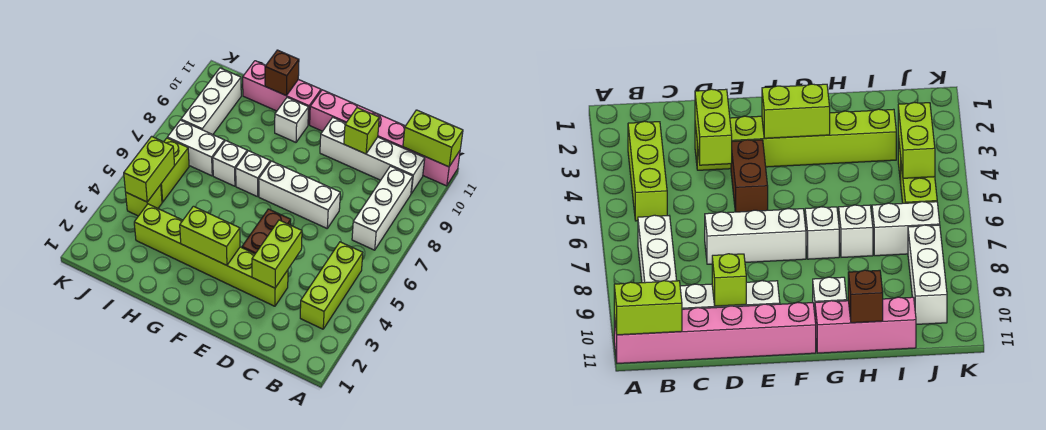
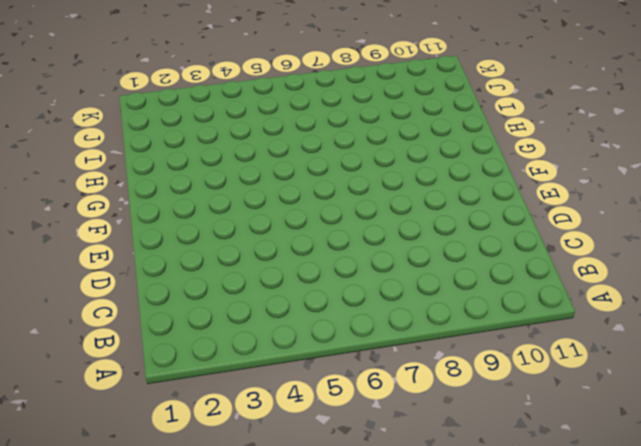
none -> pink brick A11:F11 level 1
none -> lime brick B3:B5 level 1
none -> white brick B7:B9 level 1

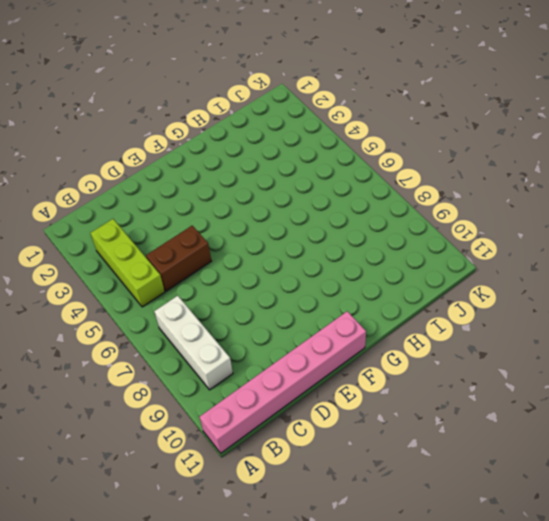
brown brick C5:D5 level 1 -> brown brick E4:E5 level 1
none -> white brick B10:E10 level 1
none -> lime brick D3:I3 level 1
none -> white brick D7:F7 level 1

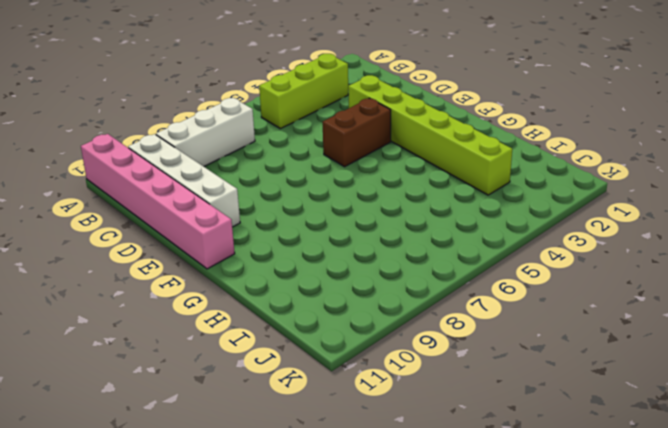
none -> white brick D7:F7 level 1
none -> white brick G7 level 1
none -> white brick G10 level 1

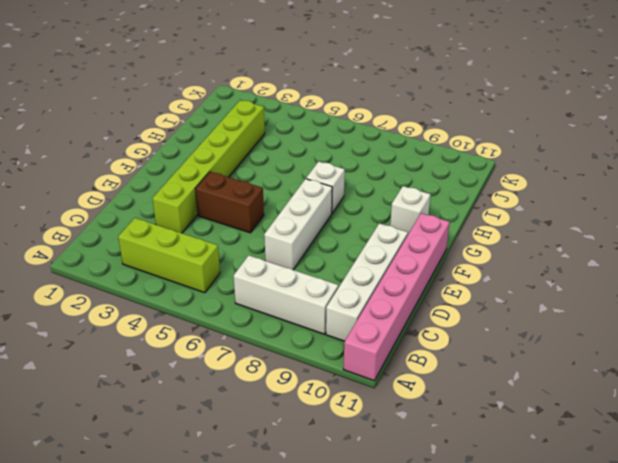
none -> pink brick G11:I11 level 1
none -> white brick H7 level 1
none -> white brick I7:J7 level 1

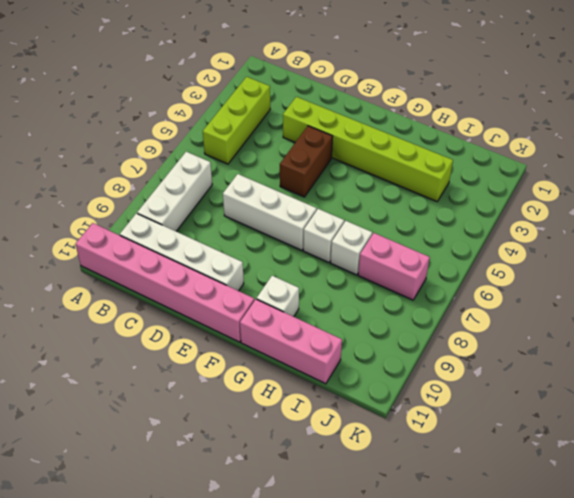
pink brick I7:J7 level 1 -> white brick I7:J7 level 1
none -> lime brick J4 level 1
none -> lime brick J5:J6 level 1
none -> white brick J8:J10 level 1

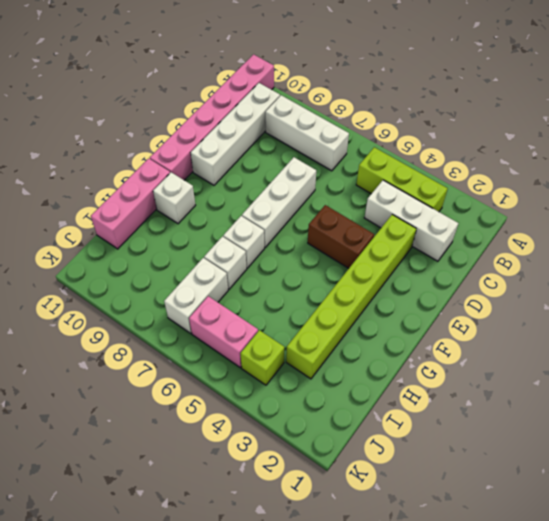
white brick C2:C4 level 1 -> white brick J8:J10 level 1
pink brick J5:J6 level 1 -> lime brick J5:J6 level 1
none -> lime brick A11:B11 level 2
none -> lime brick D3:D4 level 2
none -> lime brick D10 level 2

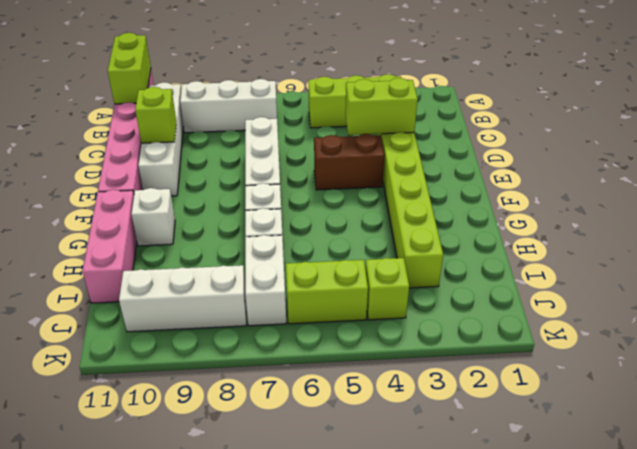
none -> lime brick F3:G3 level 2
none -> brown brick H11 level 2
none -> lime brick J4:J5 level 2

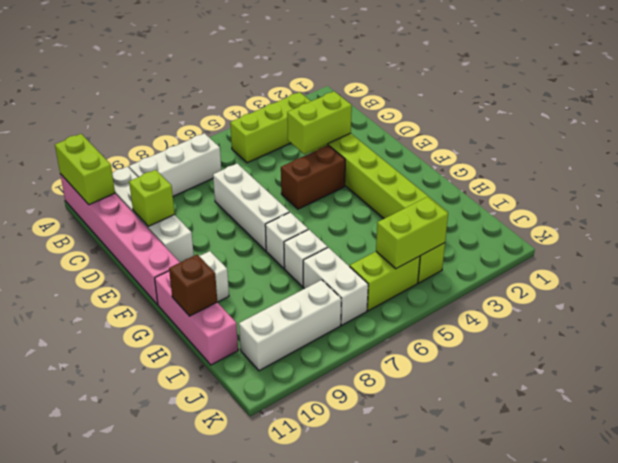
none -> lime brick F3:G3 level 2

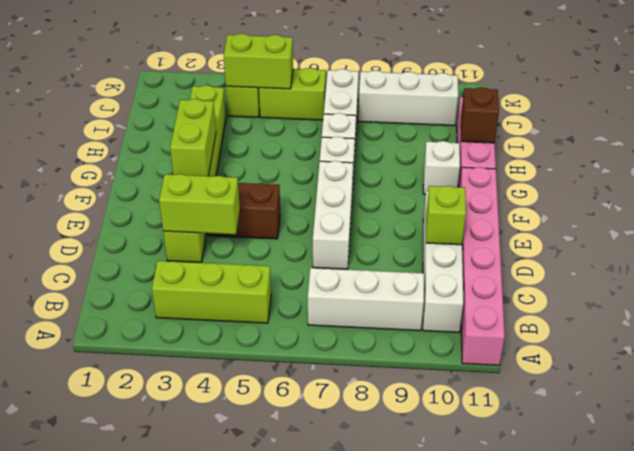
none -> lime brick A11:B11 level 2

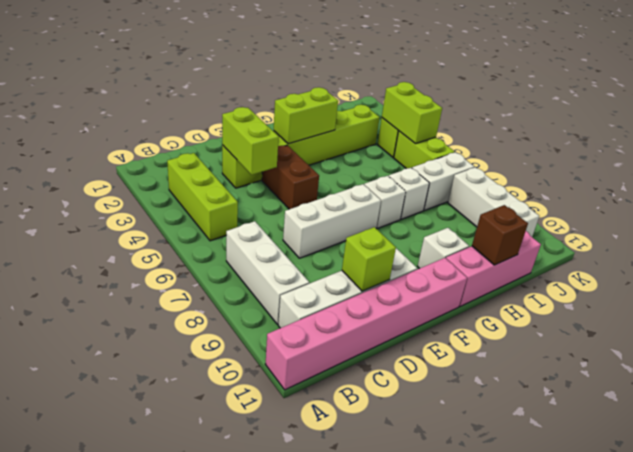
none -> lime brick A11:B11 level 2

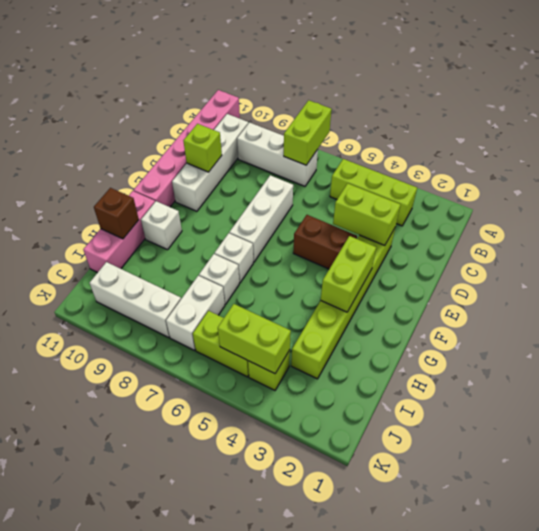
lime brick A7:B7 level 2 -> lime brick A11:B11 level 2

